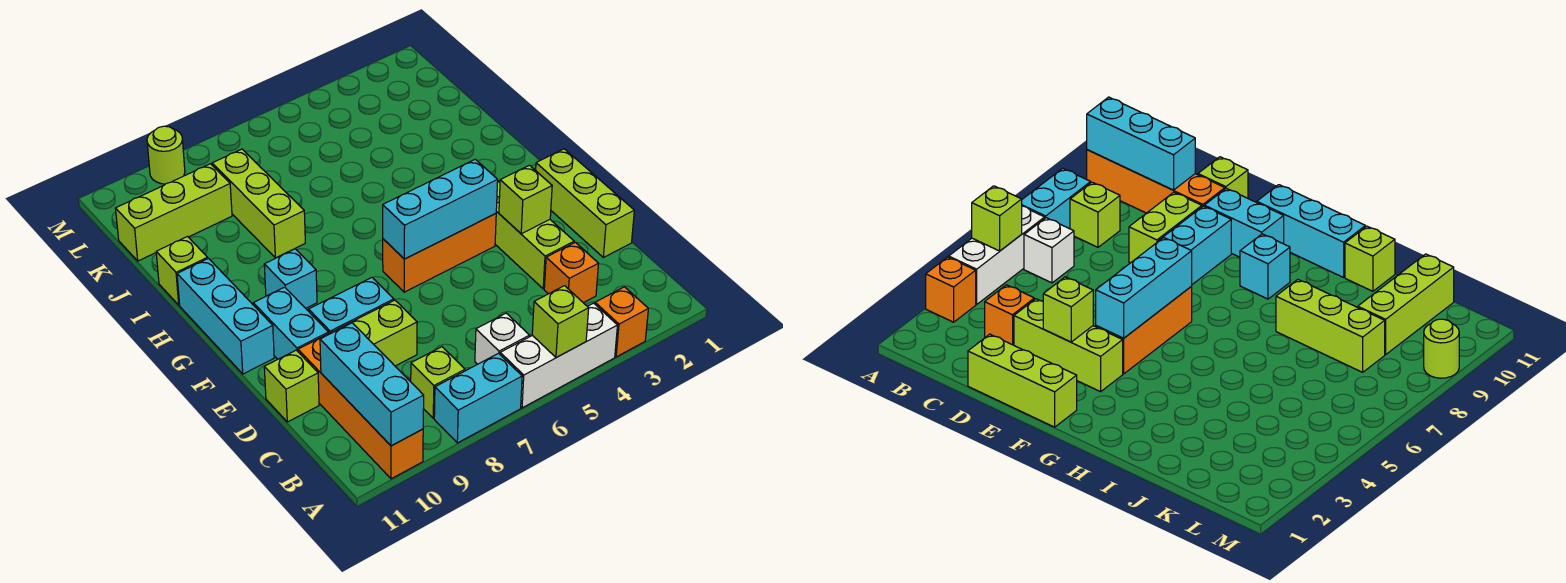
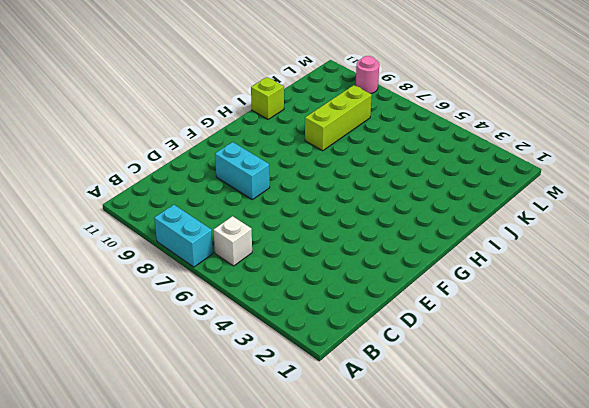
pink round brick M9 level 1 -> lime round brick M9 level 1
none -> orange brick A3 level 1
none -> white brick A4:A6 level 1
none -> orange brick A10:D10 level 1

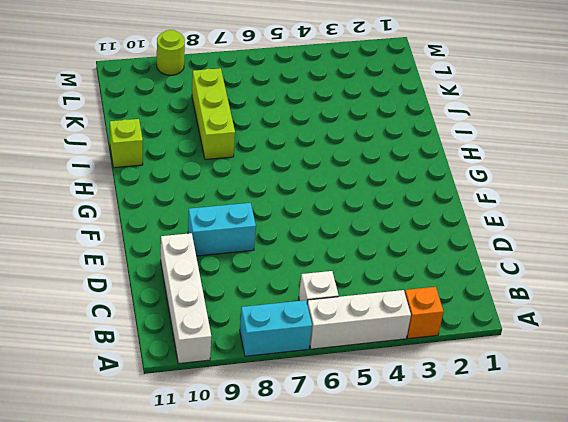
white brick A10:D10 level 1 -> orange brick A10:D10 level 1
none -> lime brick B8 level 1
none -> orange brick C3 level 1
none -> lime brick D1:F1 level 1

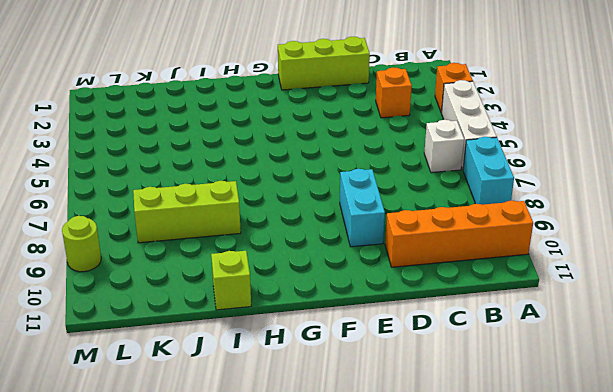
none -> lime brick B8 level 1
none -> lime brick D3:F3 level 1
none -> lime brick D8:D9 level 1

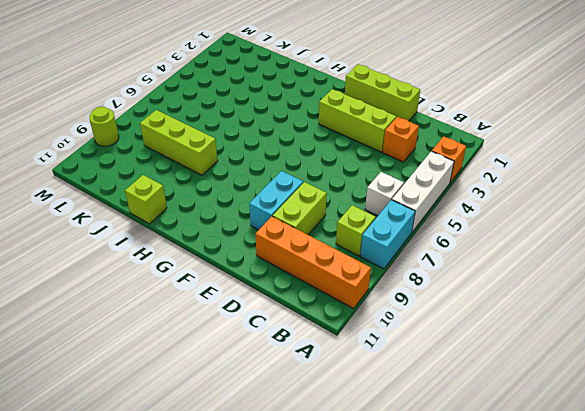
none -> lime brick D11 level 1
none -> cyan brick E10:F10 level 1
none -> orange brick F4:F6 level 1

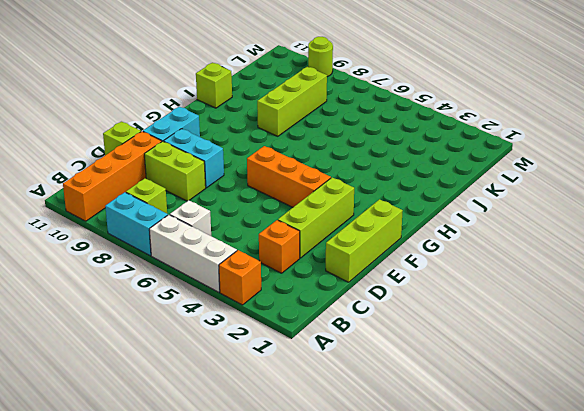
none -> cyan brick F11:H11 level 1
none -> cyan brick G9 level 1
none -> lime brick K9:K11 level 1

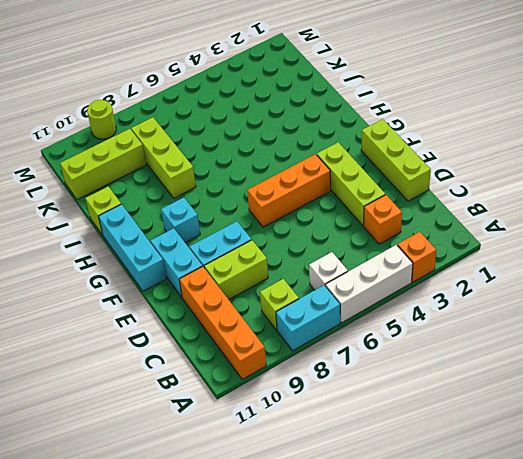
none -> lime brick D11 level 1
none -> lime brick A5 level 2
none -> cyan brick A10:C10 level 2

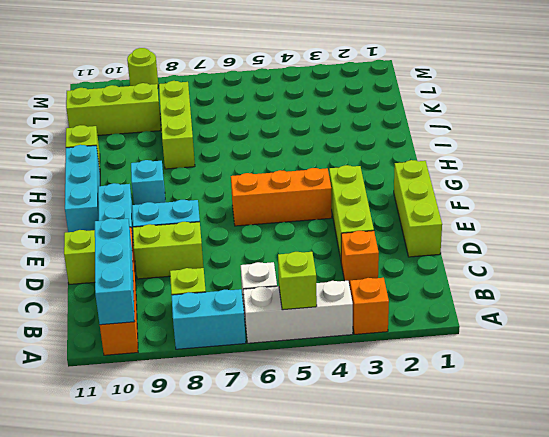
none -> lime brick E3 level 2
none -> cyan brick F4:F6 level 2

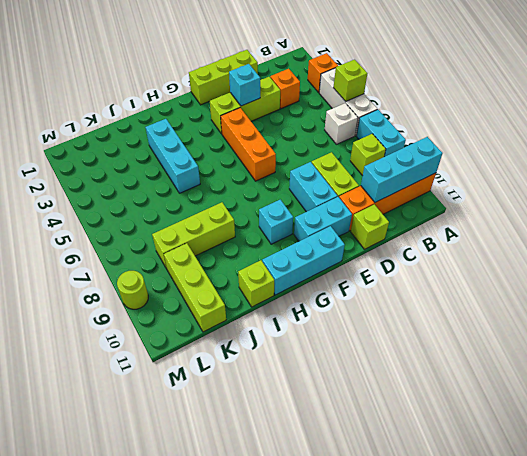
cyan brick E3 level 2 -> lime brick E3 level 2
cyan brick I3:I5 level 1 -> cyan brick F4:F6 level 2

